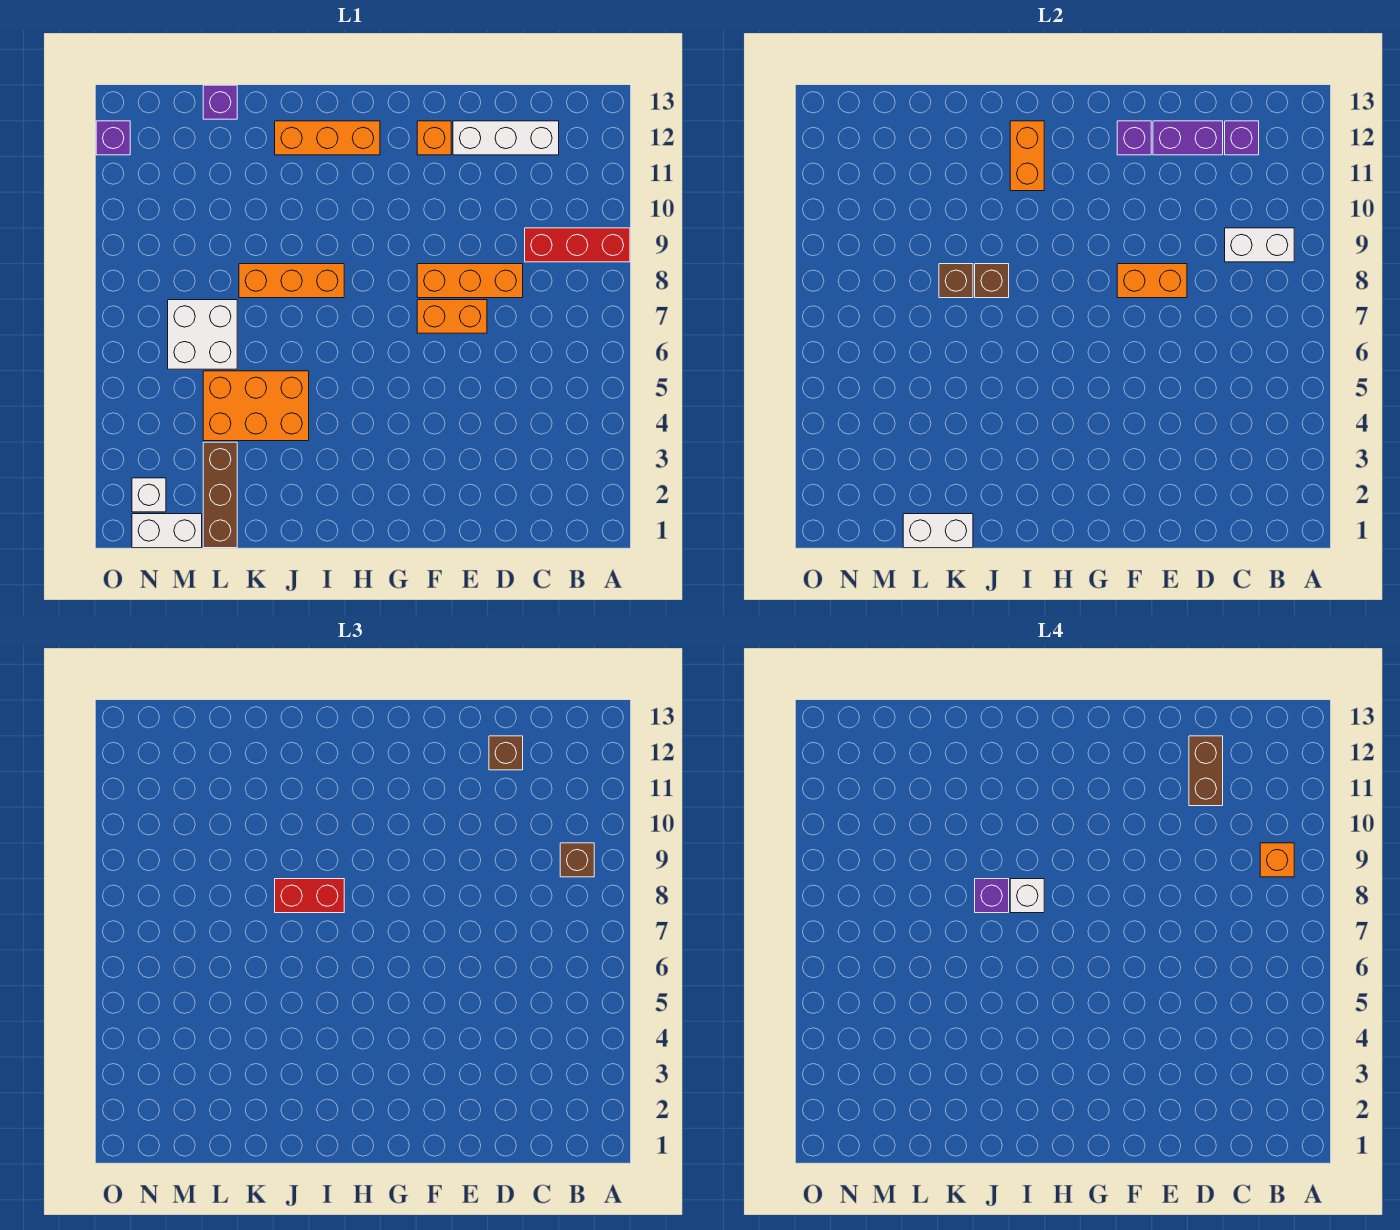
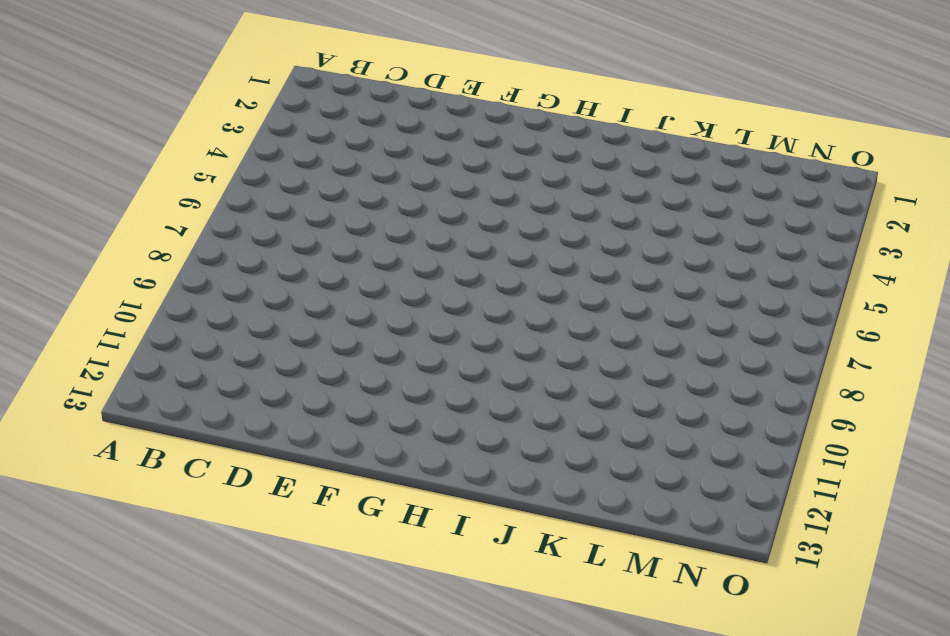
none -> red brick A9:C9 level 1
none -> white brick C12:E12 level 1
none -> orange brick D8:F8 level 1
none -> orange brick E7:F7 level 1

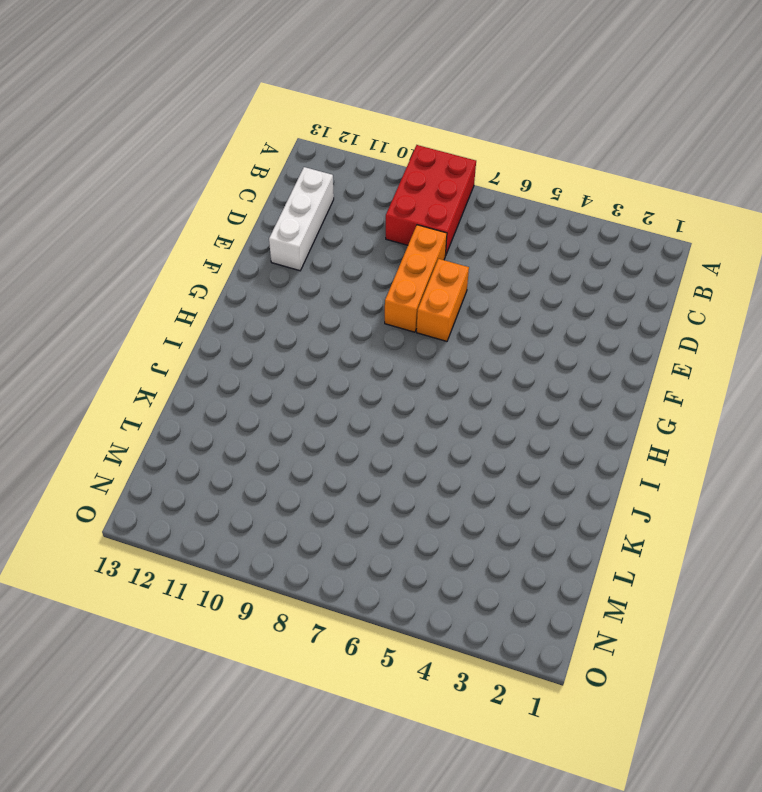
red brick A8:C9 level 1 -> red brick A9:C9 level 1
none -> orange brick F12 level 1
none -> orange brick H12:J12 level 1
none -> orange brick I8:K8 level 1
none -> orange brick J4:L5 level 1

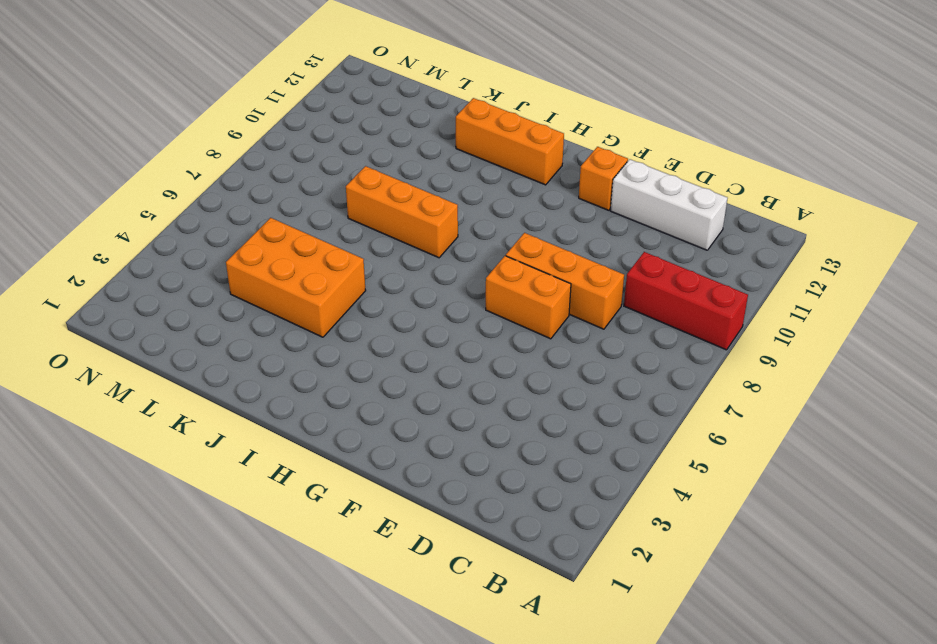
none -> brown brick L1:L3 level 1
none -> white brick L6:M7 level 1
none -> purple brick L13 level 1
none -> white brick M1:N1 level 1

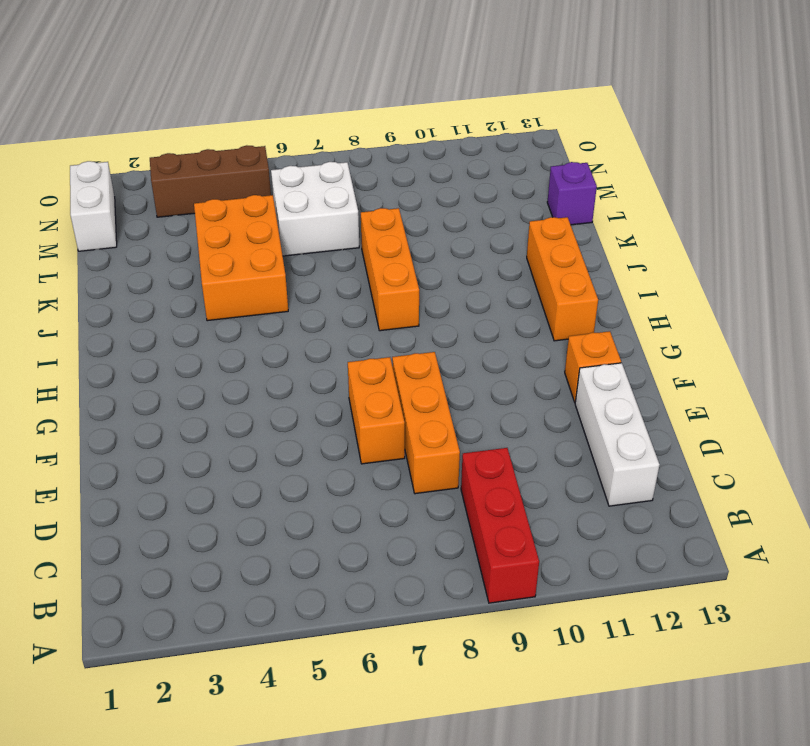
brown brick N3:N5 level 1 -> brown brick L1:L3 level 1
none -> white brick N2 level 1
none -> purple brick O12 level 1
none -> white brick B9:C9 level 2
none -> purple brick C12 level 2

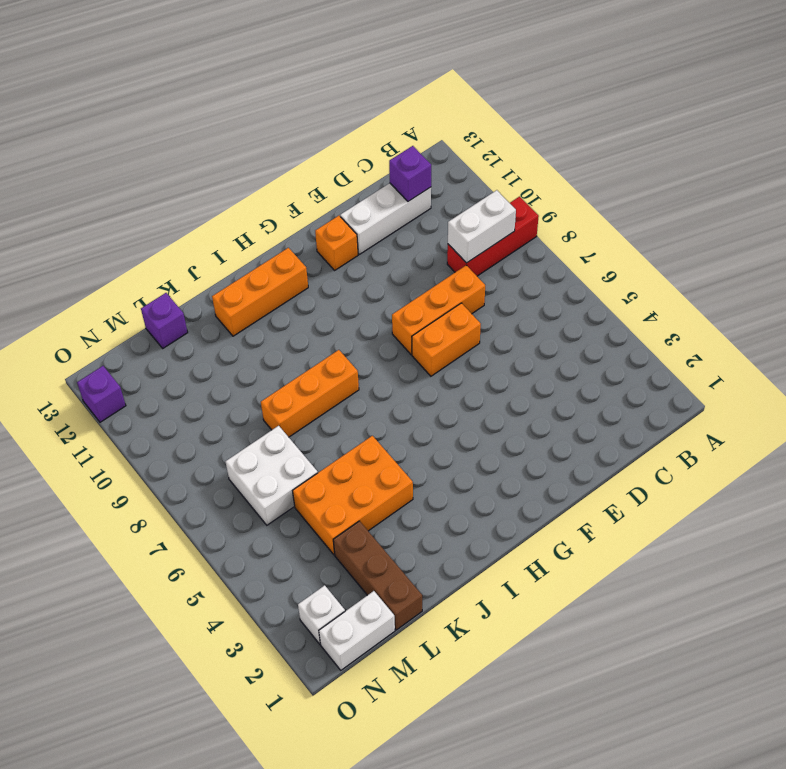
none -> purple brick D12:E12 level 2
none -> orange brick E8:F8 level 2
none -> purple brick F12 level 2
none -> orange brick I11:I12 level 2

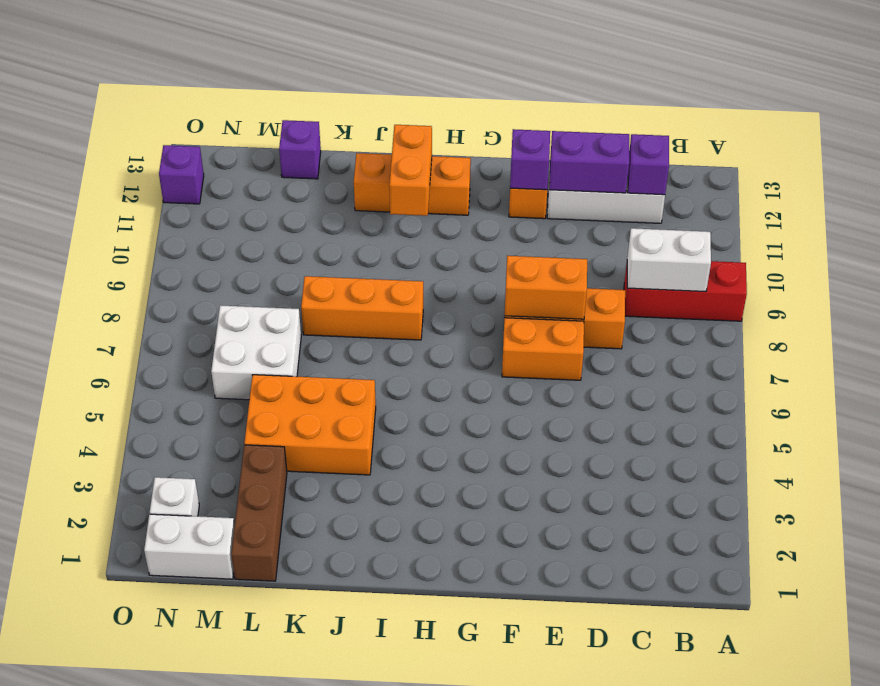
none -> brown brick J8 level 2
none -> white brick K1:L1 level 2
none -> brown brick K8 level 2
none -> brown brick B9 level 3

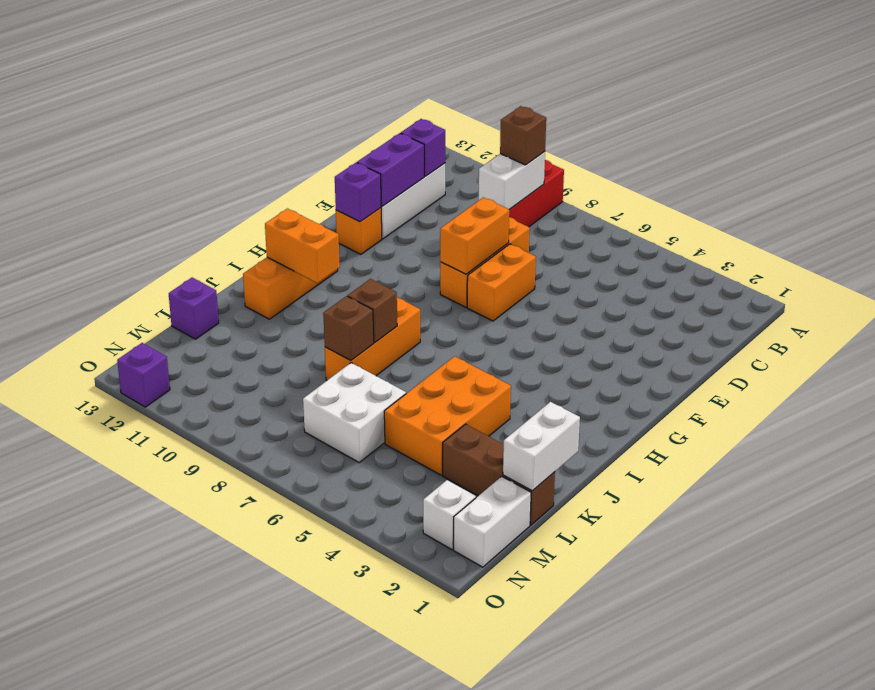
none -> brown brick D12 level 3
none -> red brick I8:J8 level 3
none -> orange brick B9 level 4
none -> brown brick D11:D12 level 4

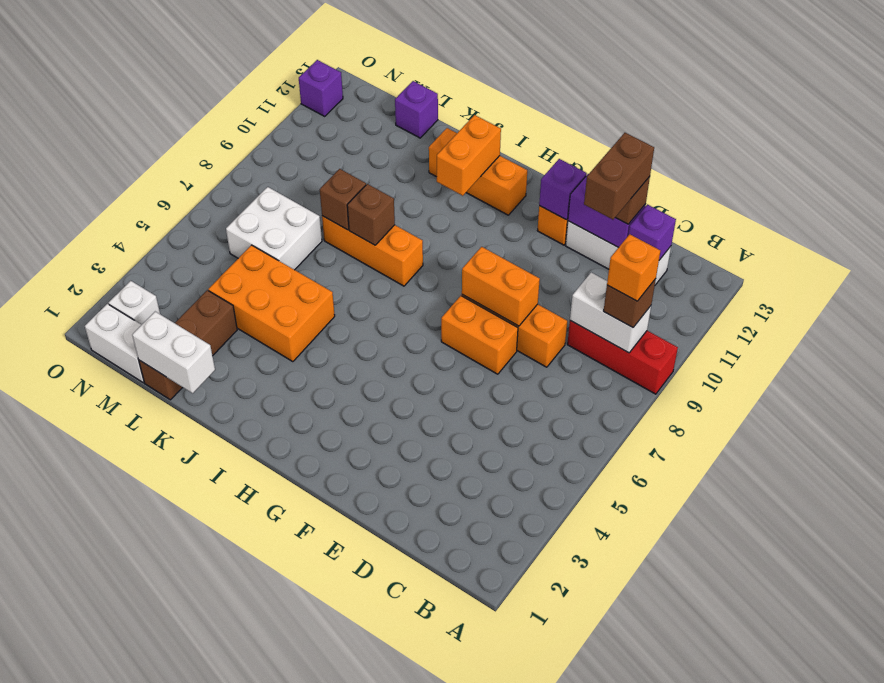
none -> red brick I8:J8 level 3
none -> white brick I8 level 4
none -> purple brick J8 level 4

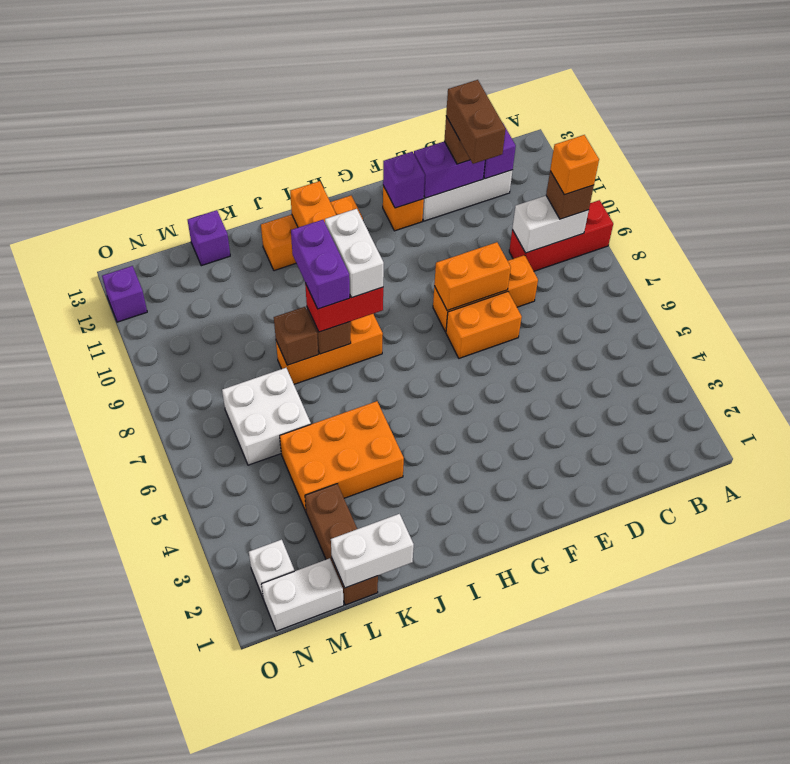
white brick I8:I9 level 4 -> white brick I8 level 4
purple brick J8:J9 level 4 -> purple brick J8 level 4

